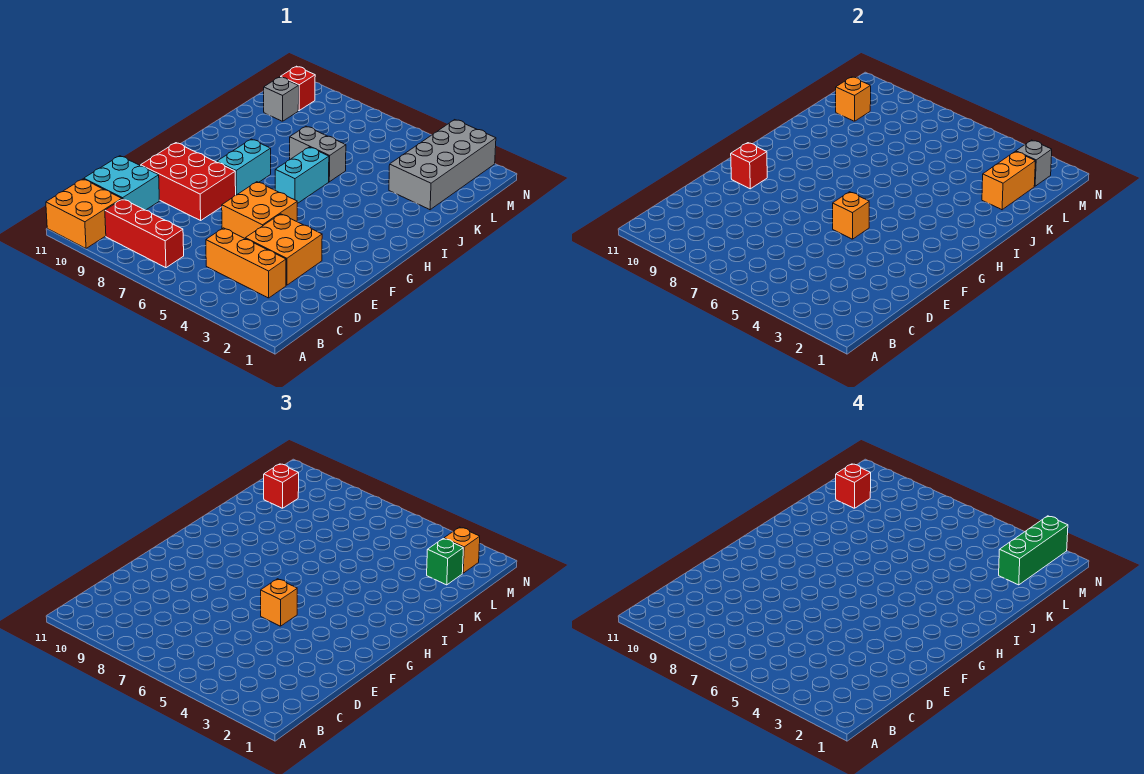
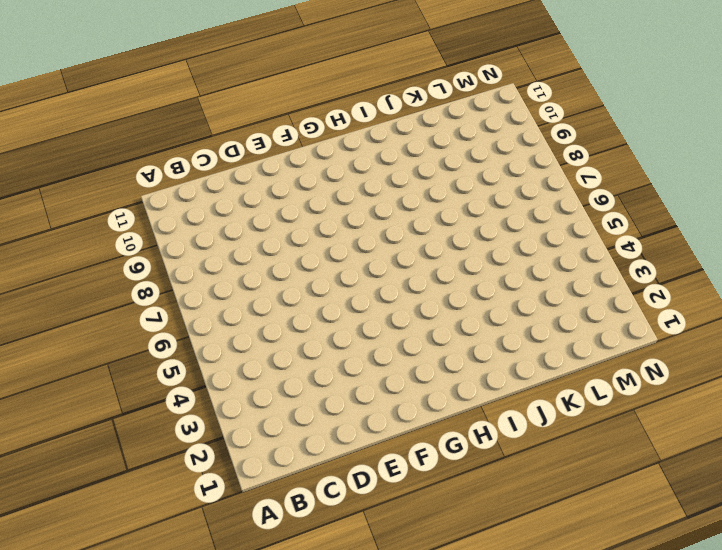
none -> orange brick A10:B11 level 1
none -> red brick B7:B9 level 1
none -> orange brick C3:C5 level 1

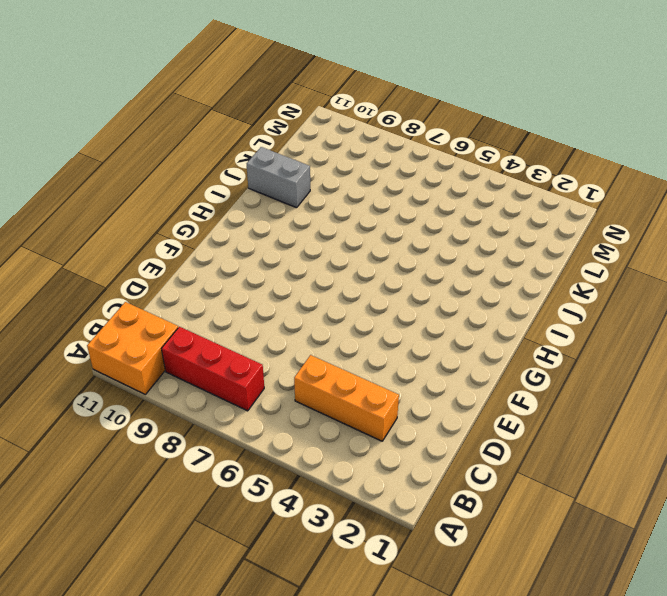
grey brick J10:J11 level 1 -> grey brick J6:J7 level 1
none -> cyan brick C10:D11 level 1
none -> orange brick D3:E4 level 1
none -> orange brick E5:F6 level 1

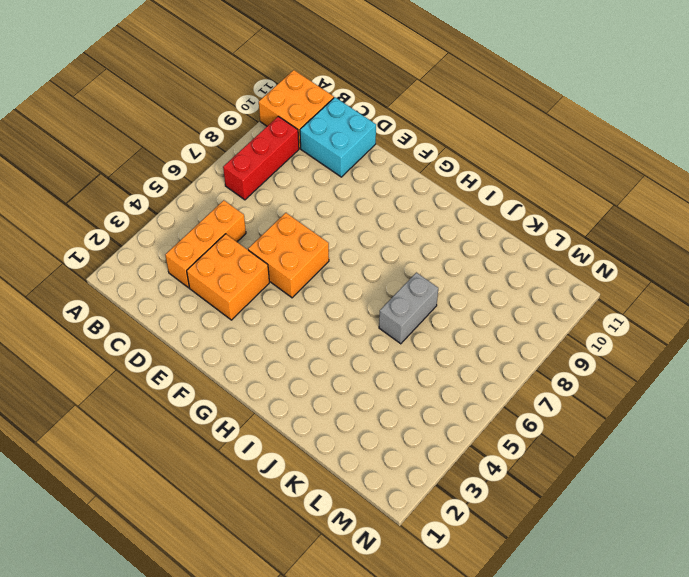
none -> red brick E8:F10 level 1
none -> cyan brick G8:H8 level 1
none -> cyan brick H6:I6 level 1

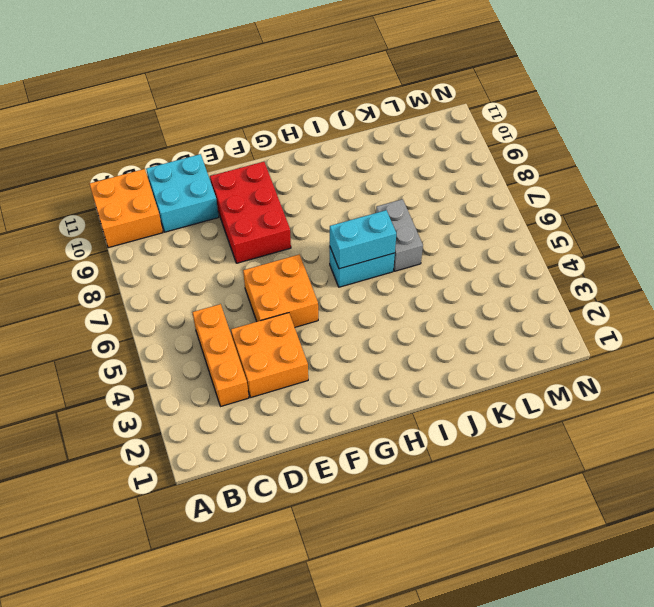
cyan brick H6:I6 level 2 -> cyan brick G8:H8 level 1
none -> red brick B7:B9 level 1
none -> grey brick K2:N3 level 1
none -> grey brick L10 level 1

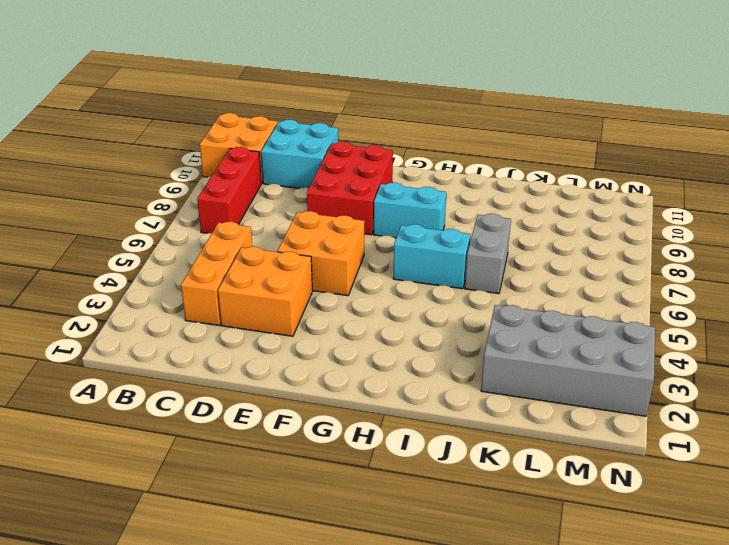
none -> grey brick L10 level 1
none -> red brick M10 level 1
none -> orange brick F5 level 2

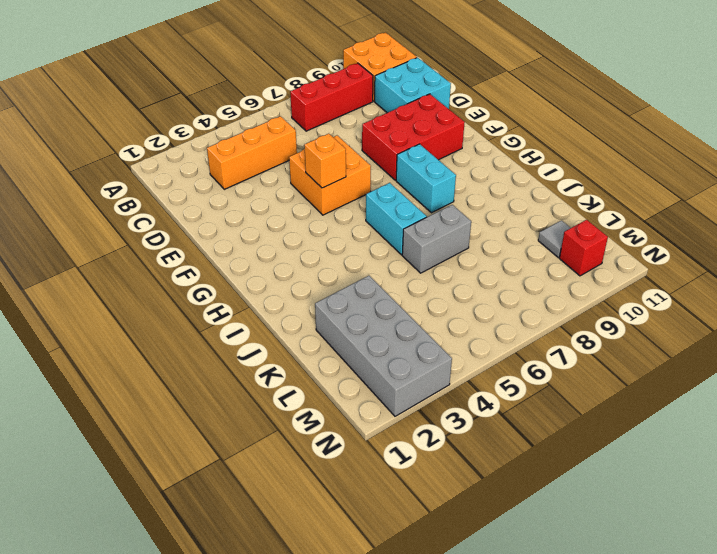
grey tile L10 level 1 -> grey brick L10 level 1
none -> orange brick D3:E4 level 1
none -> red brick F10 level 2
none -> orange brick K2:L2 level 2

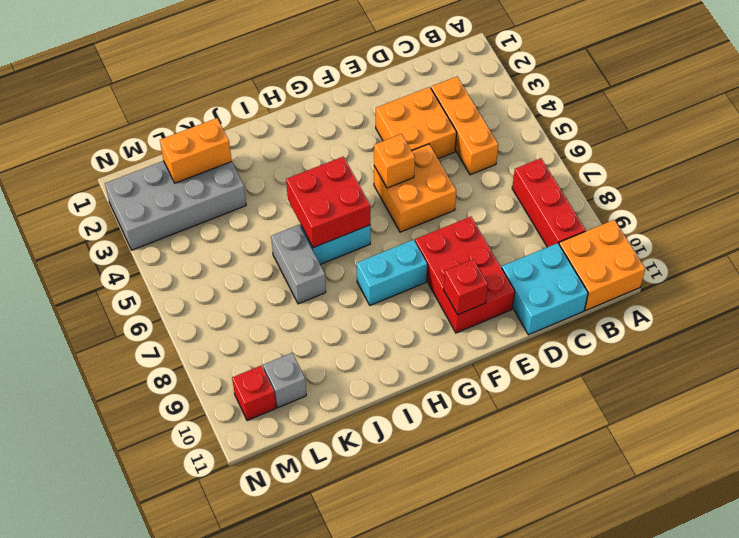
red brick H5:I6 level 2 -> none
none -> orange brick L10 level 2
none -> grey brick M2 level 2
none -> orange brick F5 level 3

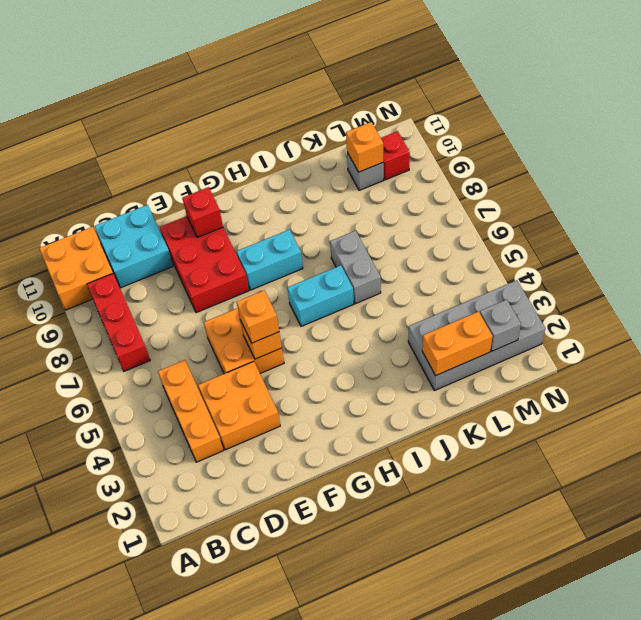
none -> green brick L2 level 3
none -> red brick L10 level 3
none -> orange brick M2 level 3

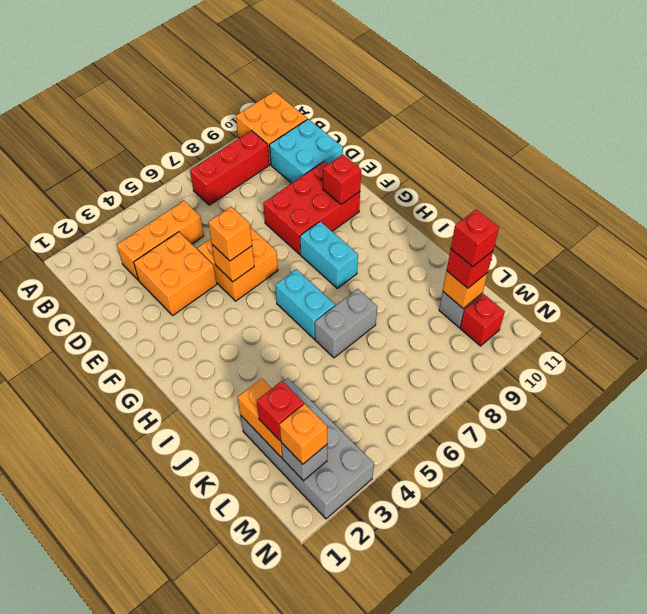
red brick L2 level 3 -> green brick L2 level 3
none -> green brick L2:N2 level 4

